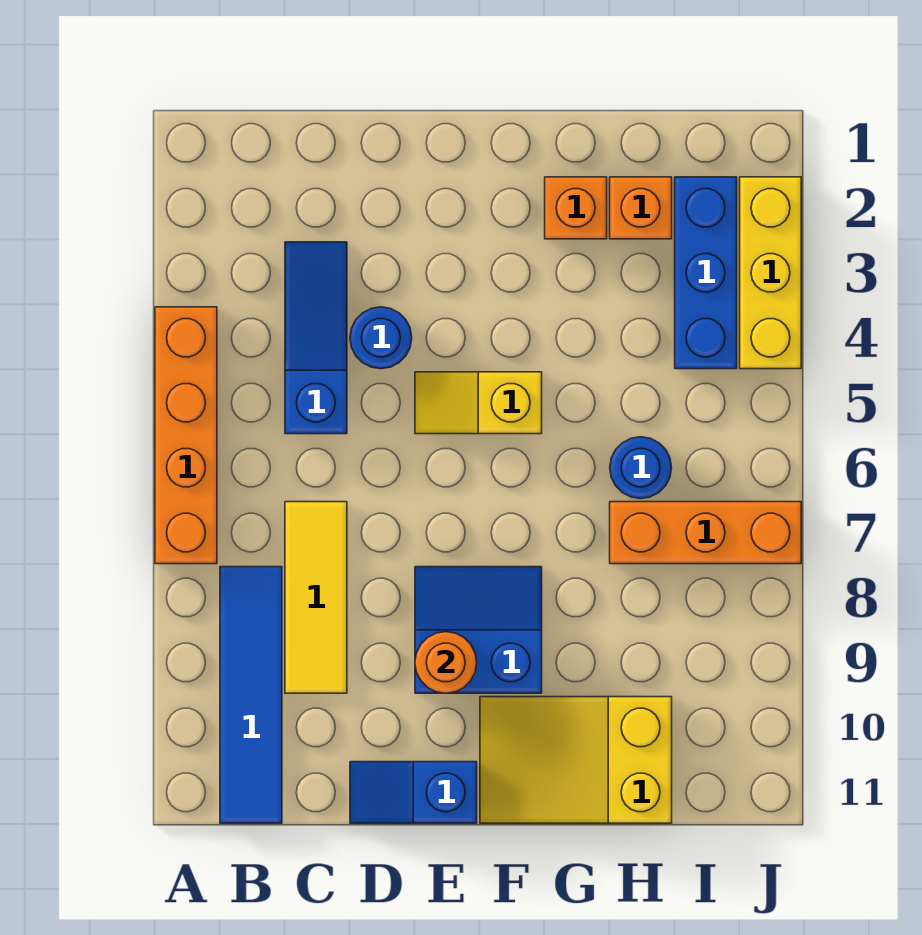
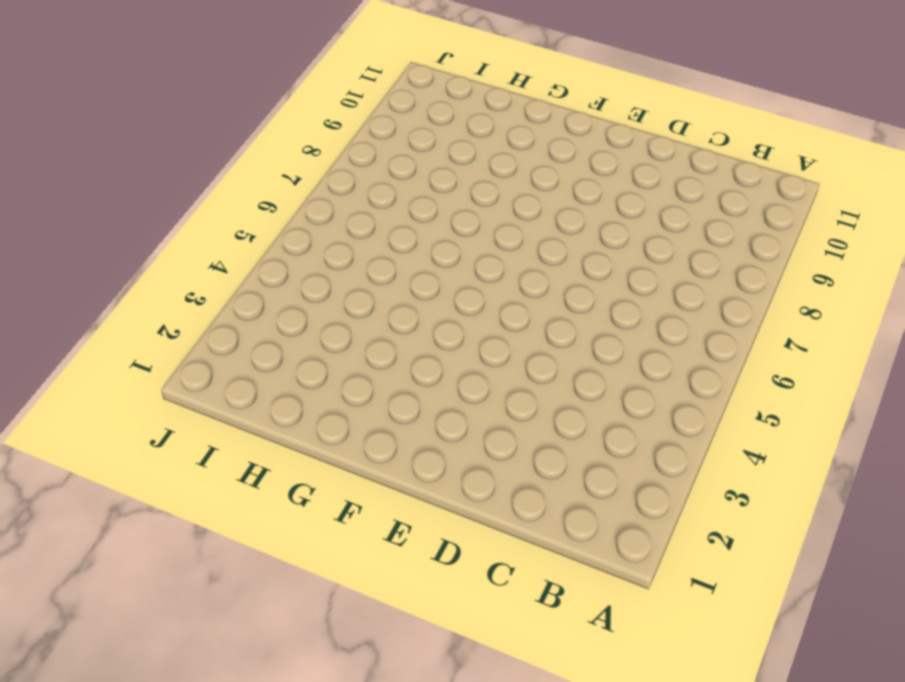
none -> orange brick A4:A7 level 1
none -> blue tile B8:B11 level 1
none -> blue slope C3:C5 level 1 top 5

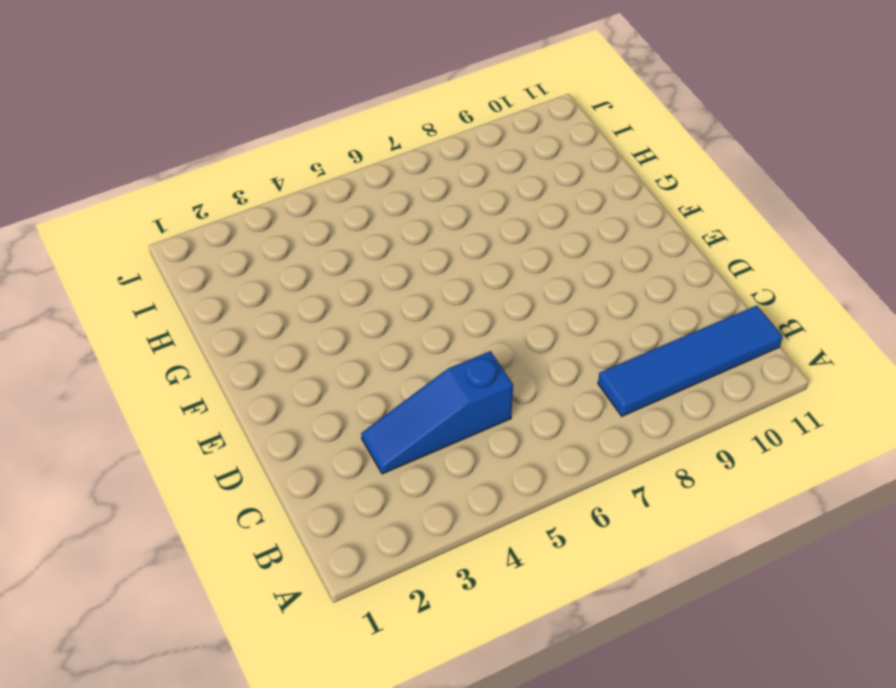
none -> orange brick A4:A7 level 1
none -> yellow tile C7:C9 level 1
none -> blue round brick D4 level 1

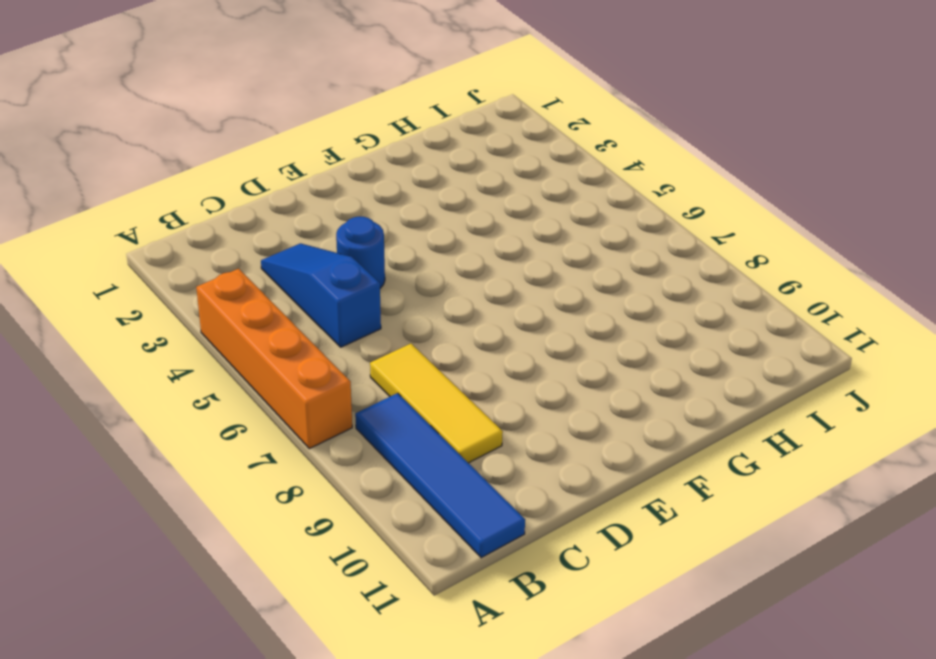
none -> blue slope D11:E11 level 1 top E
none -> yellow slope E5:F5 level 1 top F
none -> blue slope E8:F9 level 1 top 9

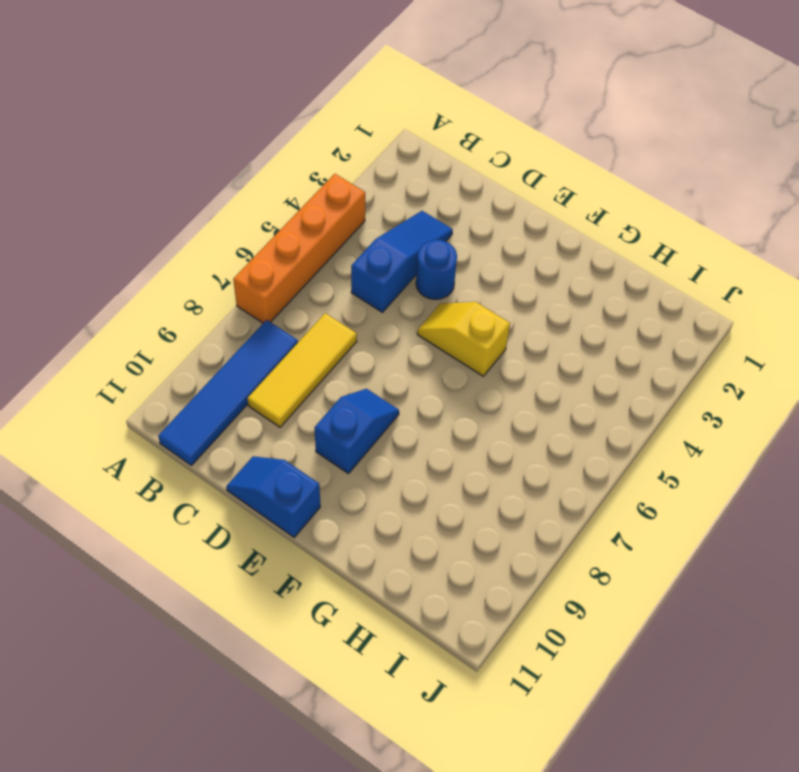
blue slope E8:E9 level 1 top 9 -> blue slope E8:F9 level 1 top 9
none -> yellow slope F10:H11 level 1 top H
none -> orange brick G2 level 1
none -> orange brick H2 level 1

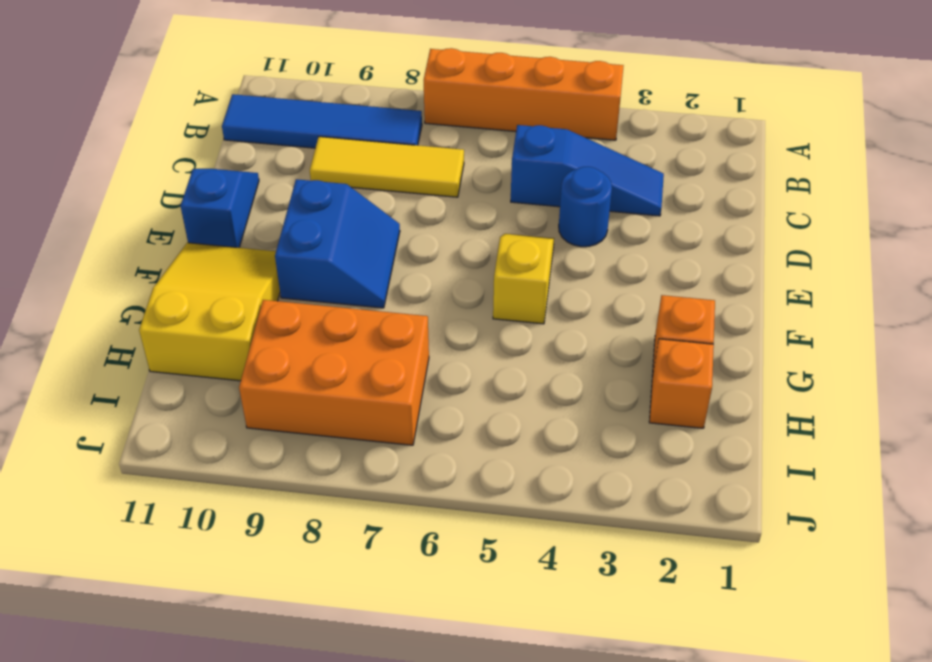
orange brick H7:I9 level 1 -> orange brick H7:J7 level 1
none -> blue round brick H6 level 1
none -> blue brick I2:I4 level 1
none -> yellow brick J2:J4 level 1

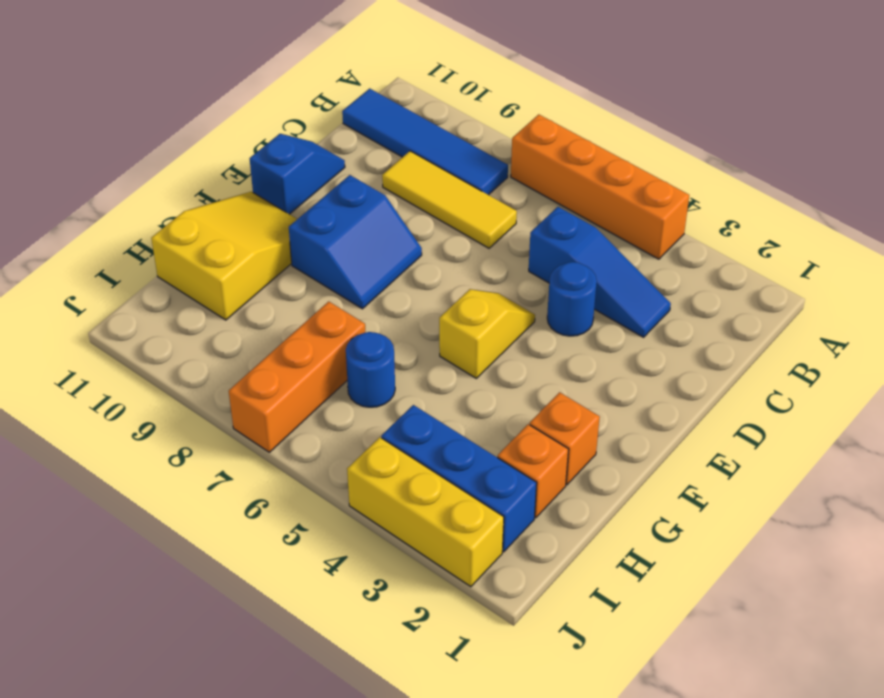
none -> orange round brick E9 level 2

